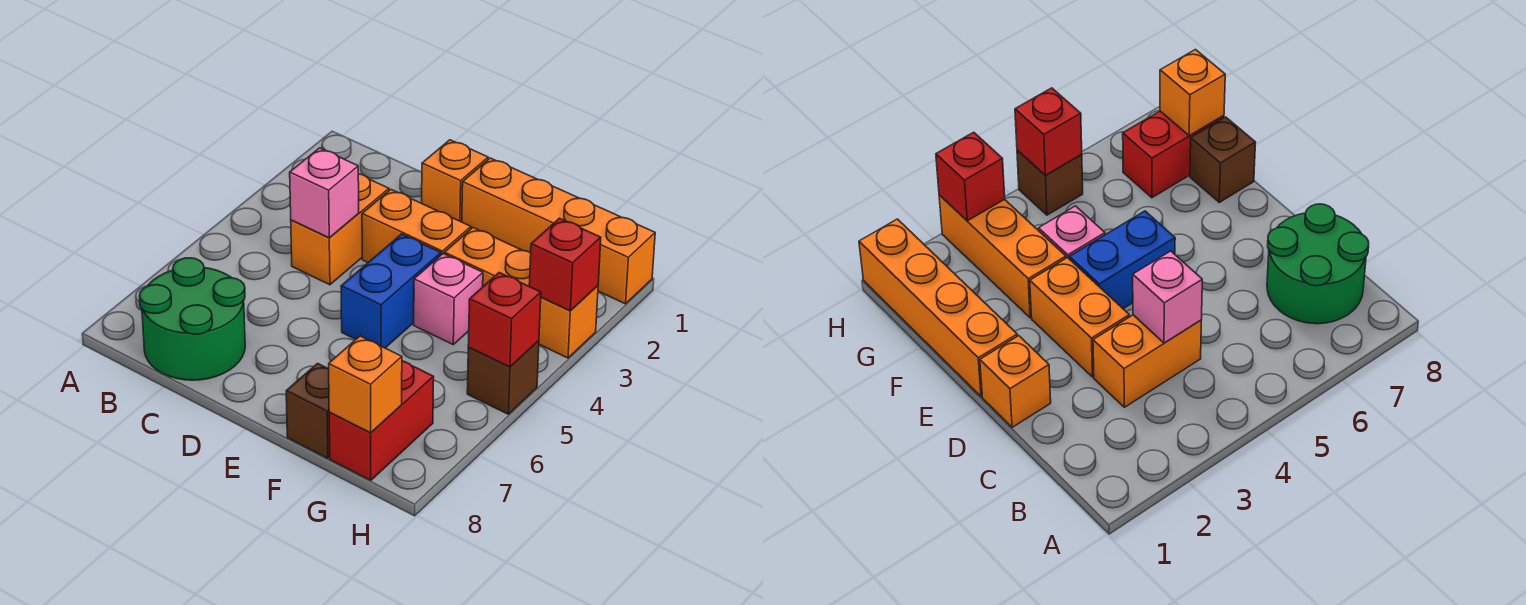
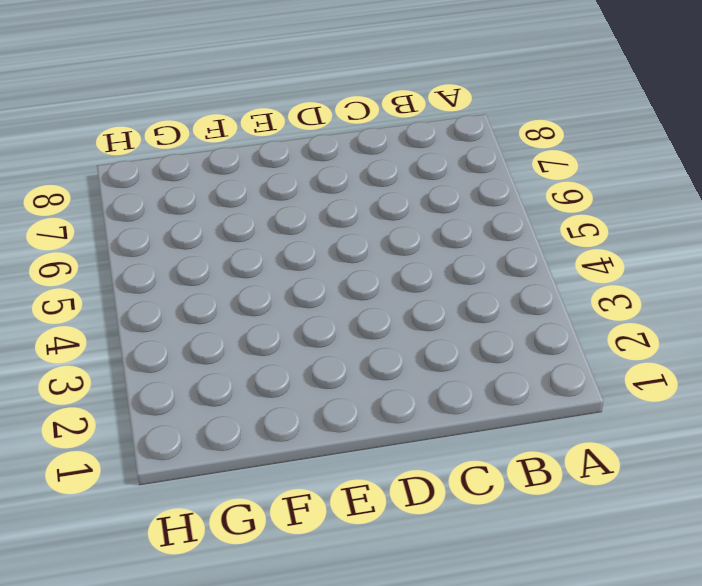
none -> green round brick B7:C8 level 1
none -> orange brick C3:C4 level 1
none -> orange brick D1 level 1

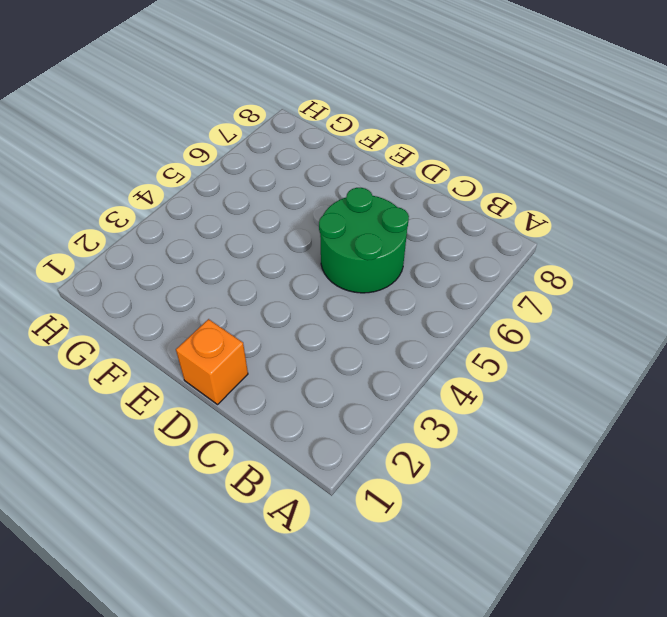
green round brick C5:D6 level 1 -> green round brick B7:C8 level 1
none -> orange brick C3:C4 level 1
none -> orange brick D3:E3 level 1
none -> orange brick E1:H1 level 1

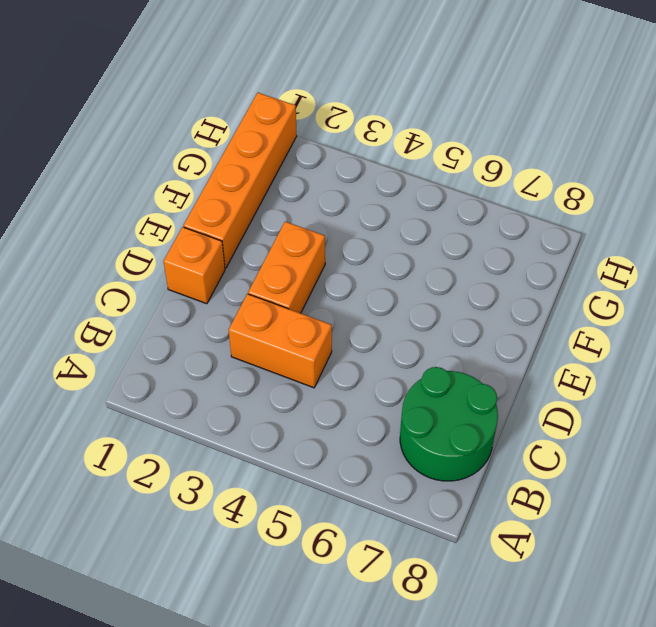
none -> blue brick E4:E5 level 1
none -> orange brick F3:H3 level 1
none -> pink brick F4 level 1

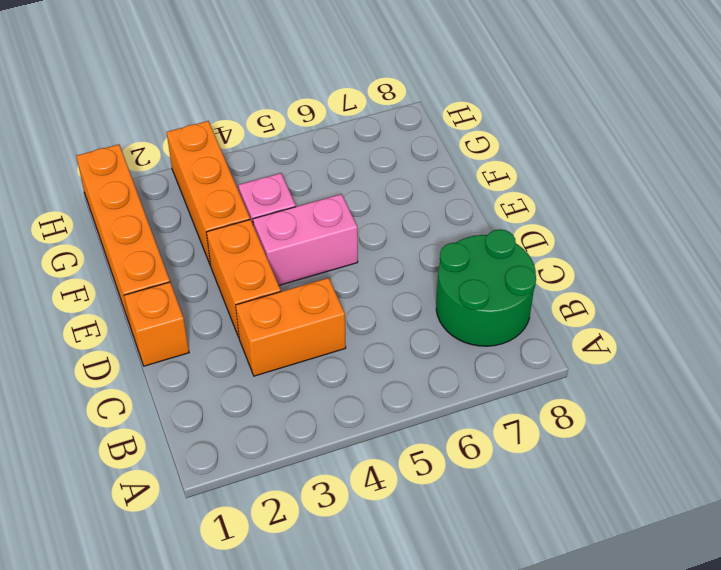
pink brick E4:E5 level 1 -> blue brick E4:E5 level 1
none -> brown brick F8 level 1
none -> red brick G7:G8 level 1
none -> brown brick H5 level 1

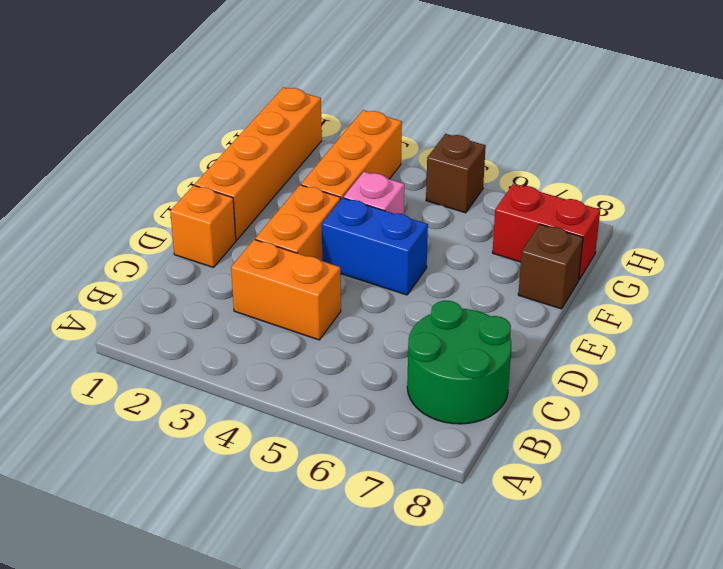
none -> pink brick C4 level 2
none -> orange brick G8 level 2
none -> red brick H3 level 2

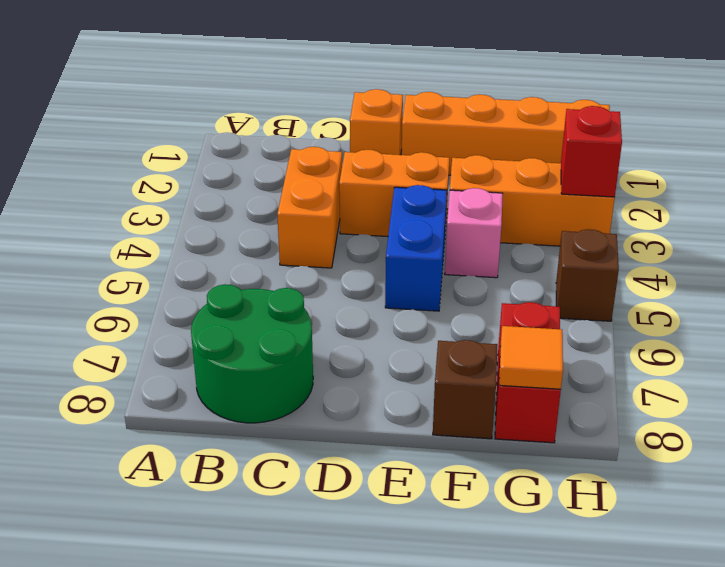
orange tile G8 level 2 -> orange brick G8 level 2
none -> pink brick C4 level 2
none -> red brick H5 level 2

